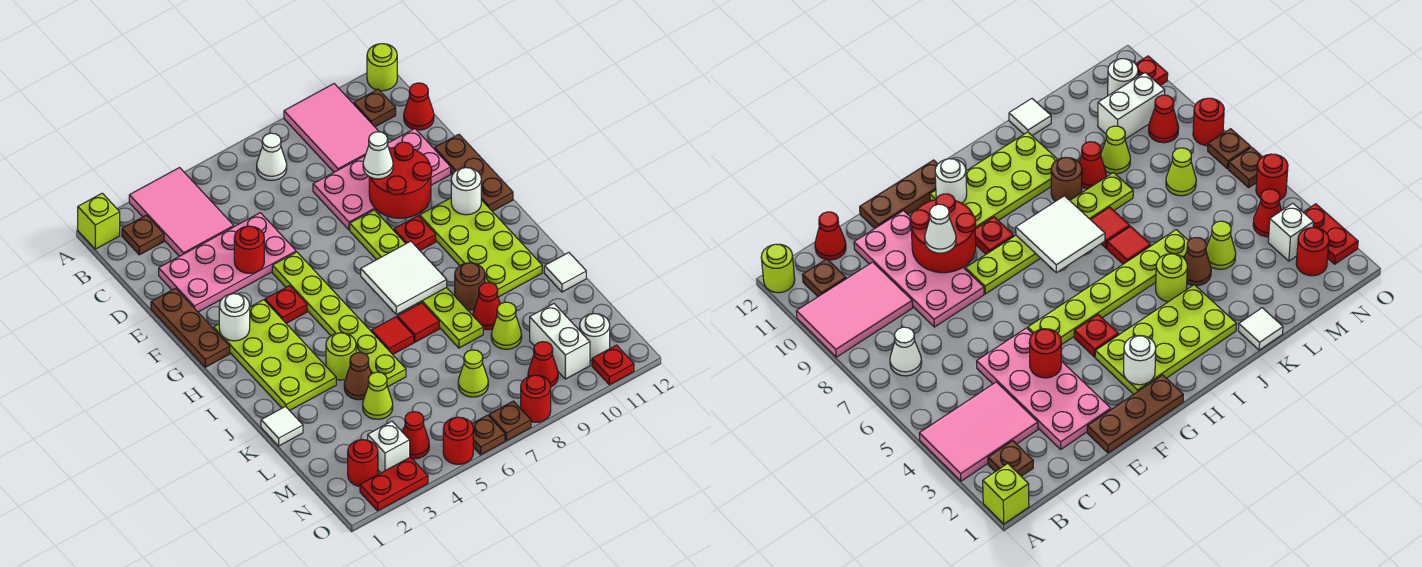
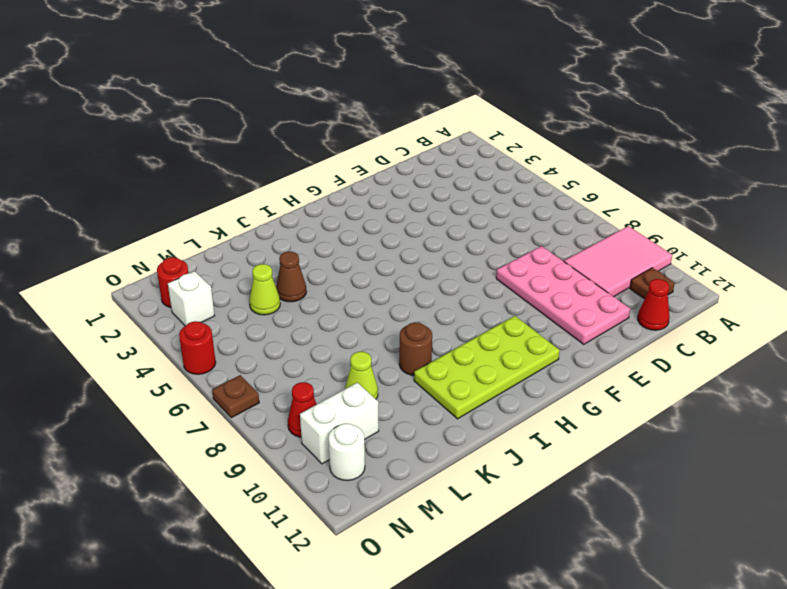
none -> lime brick A1 level 1
none -> pink tile A3:C4 level 1
none -> lime round brick A12 level 1
none -> brown plate B2 level 1

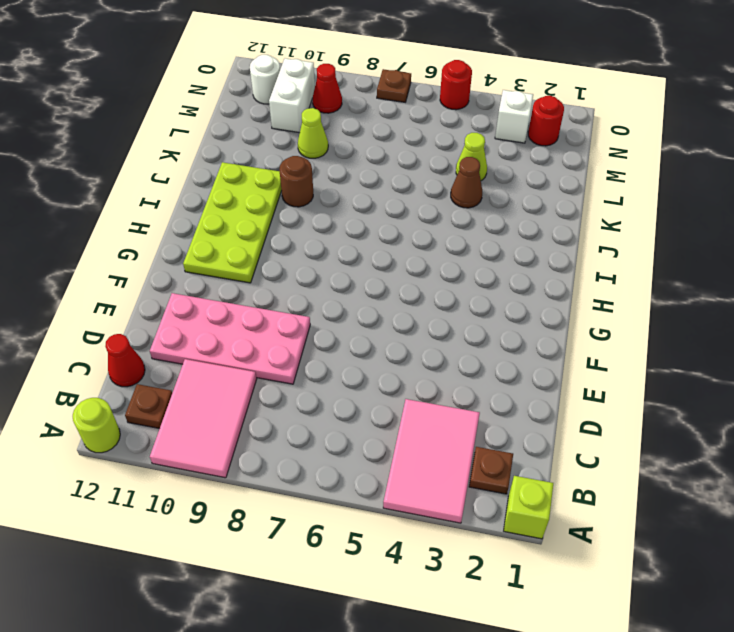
none -> white cone B7 level 1
none -> pink plate D2:E5 level 1
none -> brown plate E1:G1 level 1
none -> brown plate E12:G12 level 1

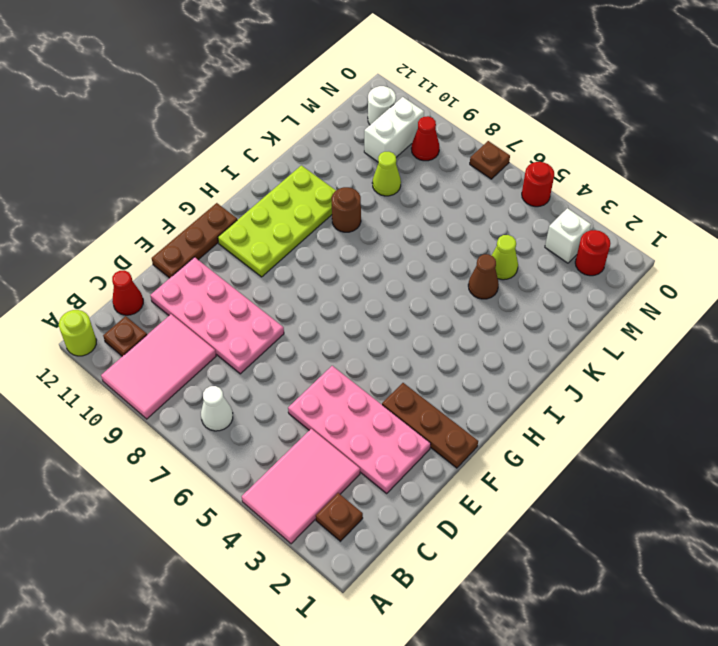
brown plate F1:F3 level 1 -> brown plate E1:G1 level 1
none -> lime brick A1 level 1
none -> lime plate F5:K5 level 1
none -> lime plate F8:K8 level 1
none -> lime plate G2:J3 level 1

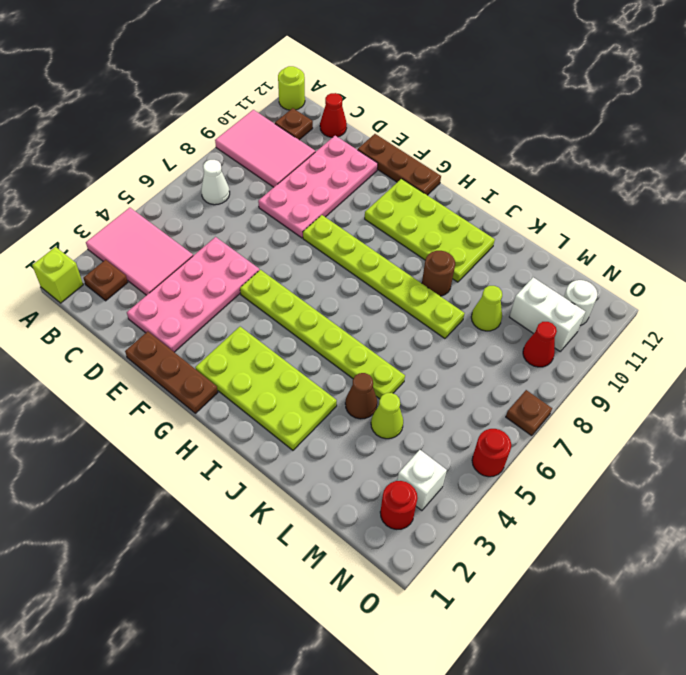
none -> red plate G4 level 1
none -> red plate G9 level 1
none -> lime round brick J4 level 1
none -> red tile J6 level 1

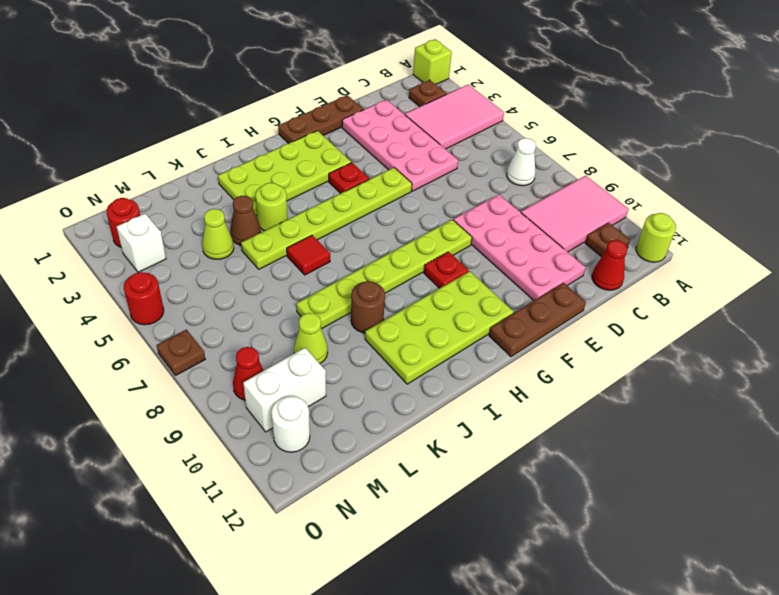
none -> red tile J7 level 1
none -> white tile K1 level 1
none -> red cone K9 level 1
none -> white tile K12 level 1

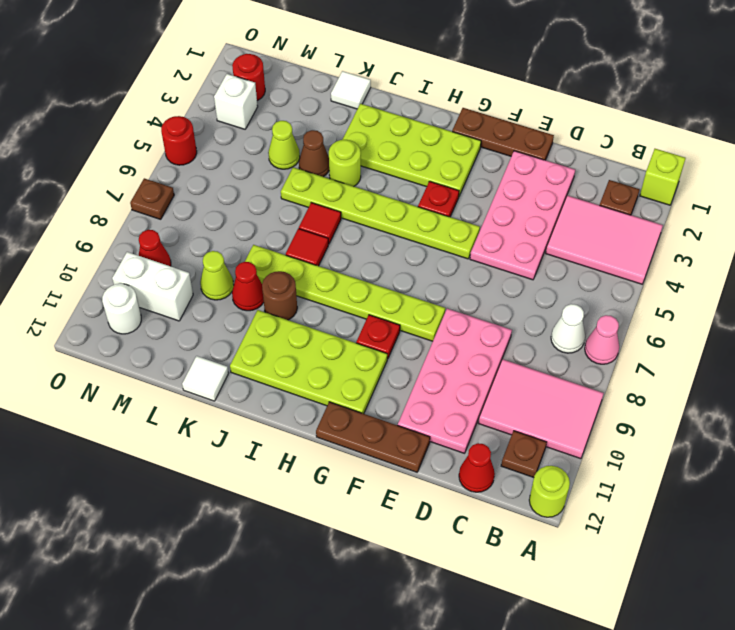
pink cone A7 level 1 -> none
none -> lime cone M7 level 1
none -> red cone N4 level 1
none -> red plate O2:O3 level 1
none -> brown plate O6 level 1

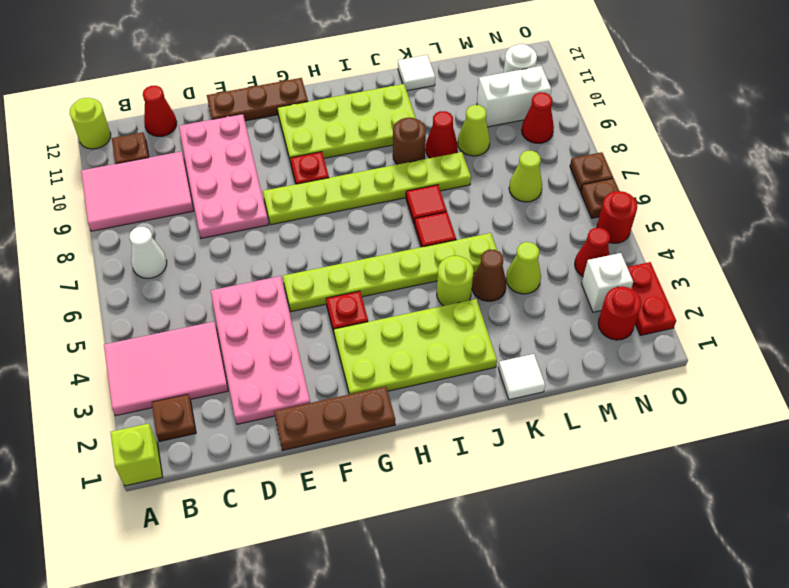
none -> red round brick O8 level 1
none -> red plate O11 level 1
none -> red round brick E4 level 2
none -> red round brick E9:F10 level 2

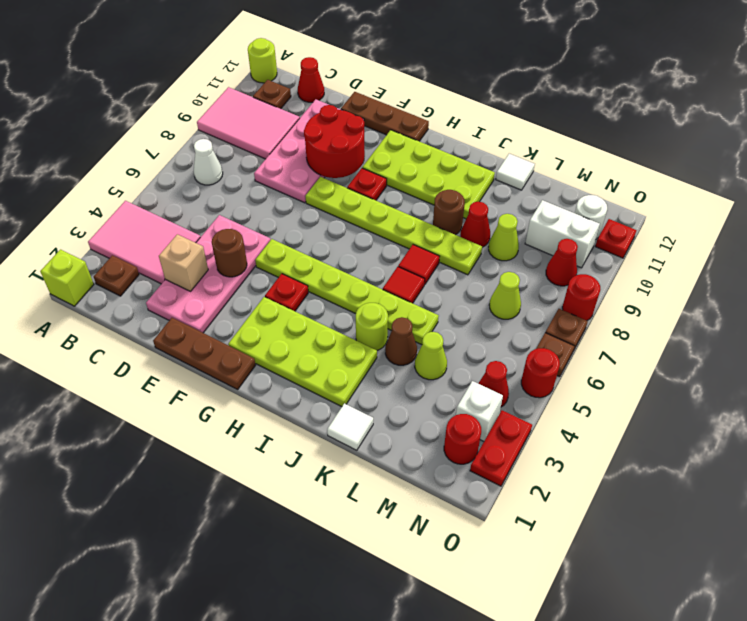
tan brick D3 level 2 -> none
brown round brick E4 level 2 -> red round brick E4 level 2
none -> white round brick G2 level 2
none -> white round brick G11 level 2
none -> white tile H7:I8 level 2
none -> white cone E9 level 3

